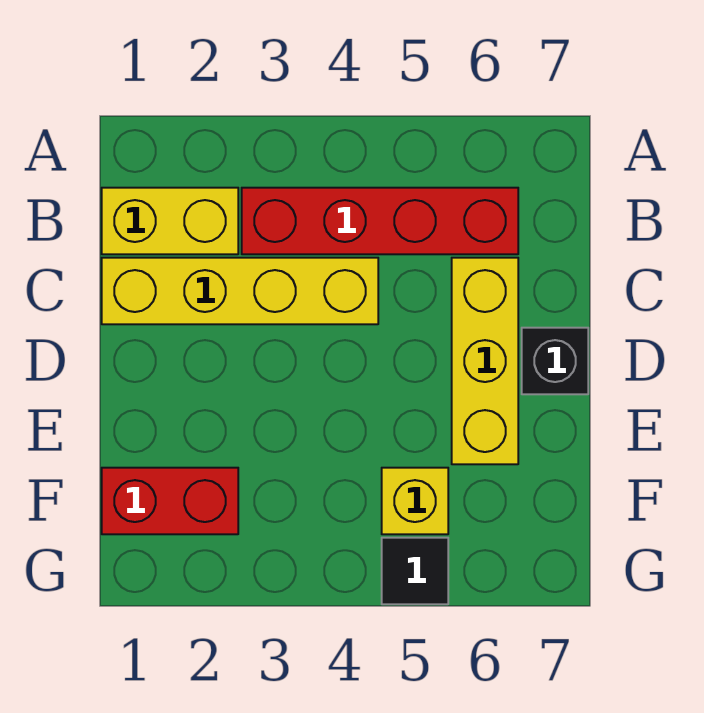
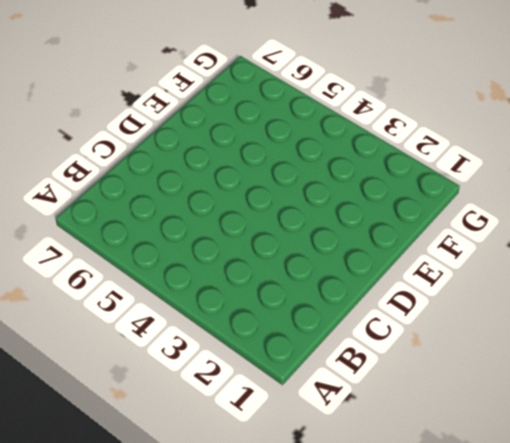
none -> yellow brick B1:B2 level 1
none -> red brick B3:B6 level 1

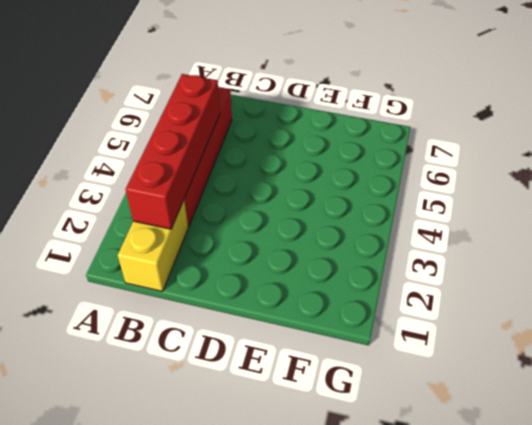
red brick B2:B5 level 2 -> none
none -> yellow brick C1:C4 level 1
none -> yellow brick C6:E6 level 1

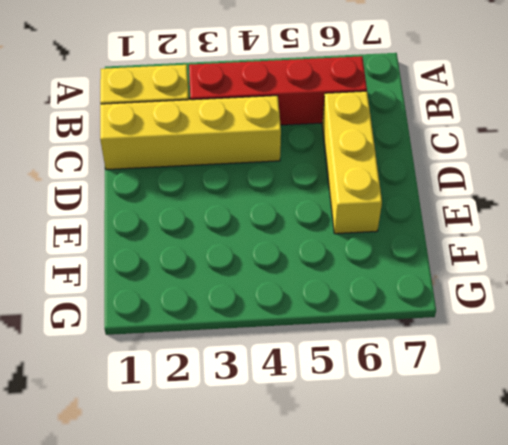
none -> black brick D7 level 1
none -> red brick F1:F2 level 1

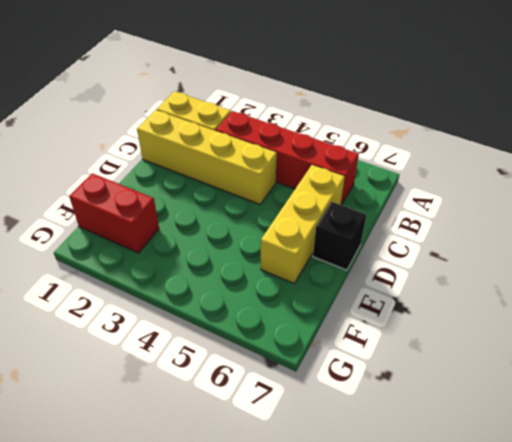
none -> yellow brick F5 level 1
none -> black tile G5 level 1

